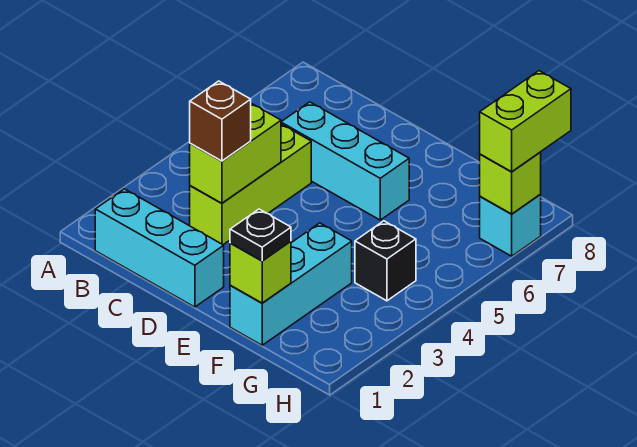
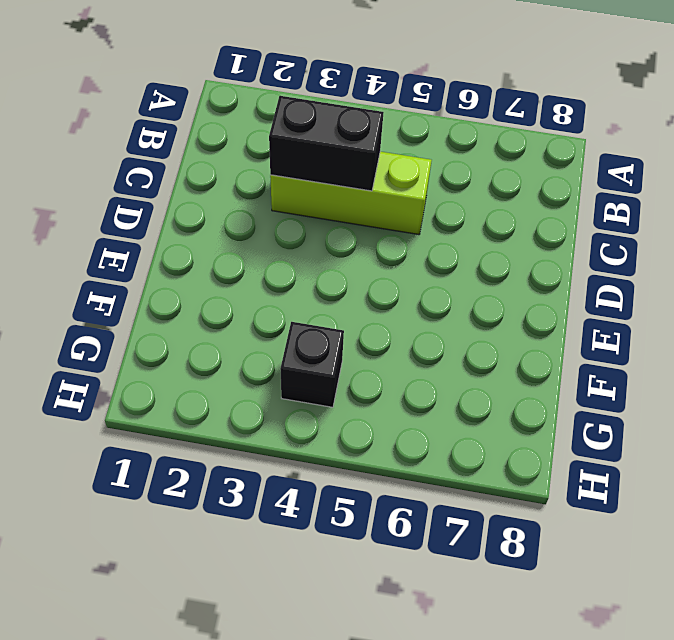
black brick C3:C4 level 2 -> lime brick C3:C4 level 2
none -> cyan brick B1:D1 level 1
none -> cyan brick C6:E6 level 1
none -> cyan brick F1:F3 level 1

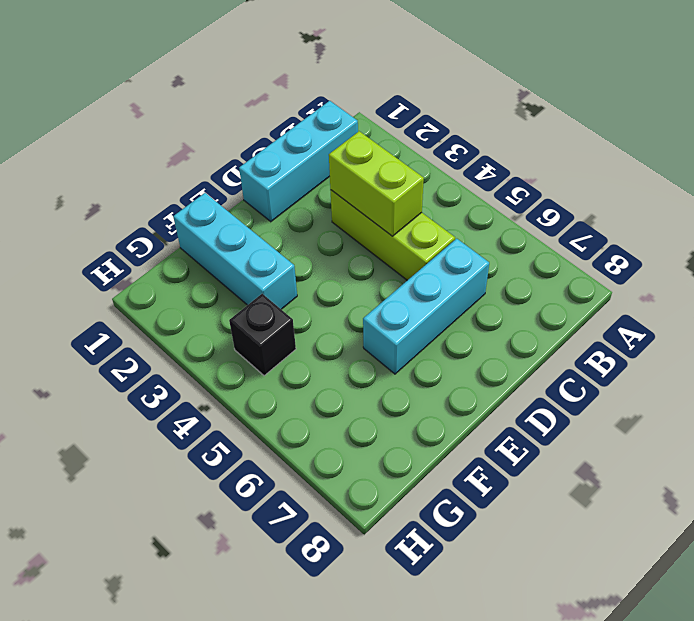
none -> cyan brick H7 level 1
none -> lime brick F1 level 2
none -> lime brick H7 level 2

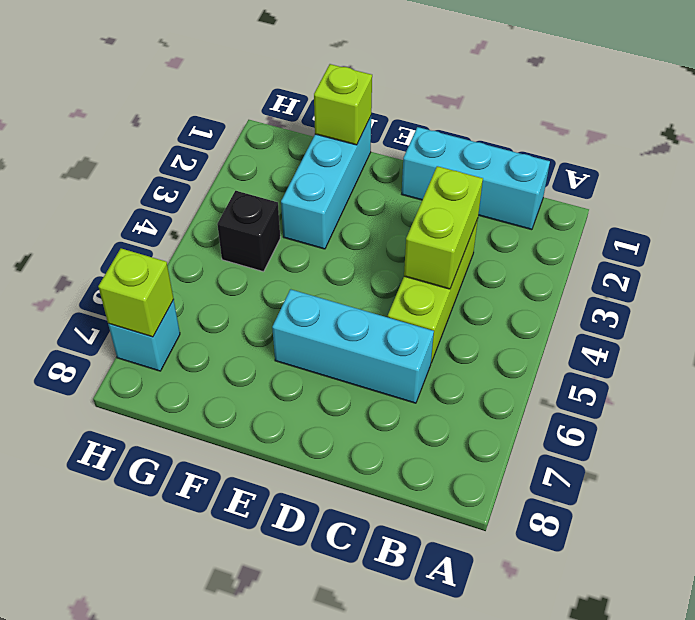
none -> brown brick C3 level 3
none -> black plate F1 level 3
none -> lime brick H7:H8 level 3

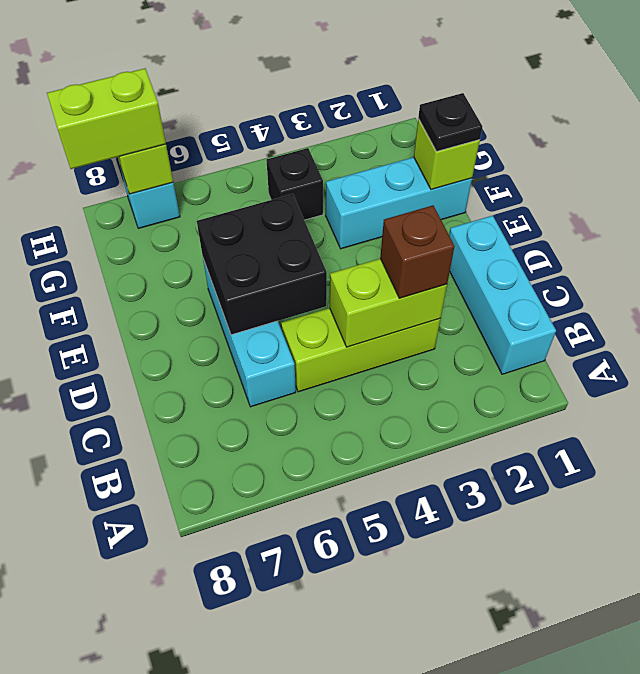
black brick D5:E6 level 2 -> none

